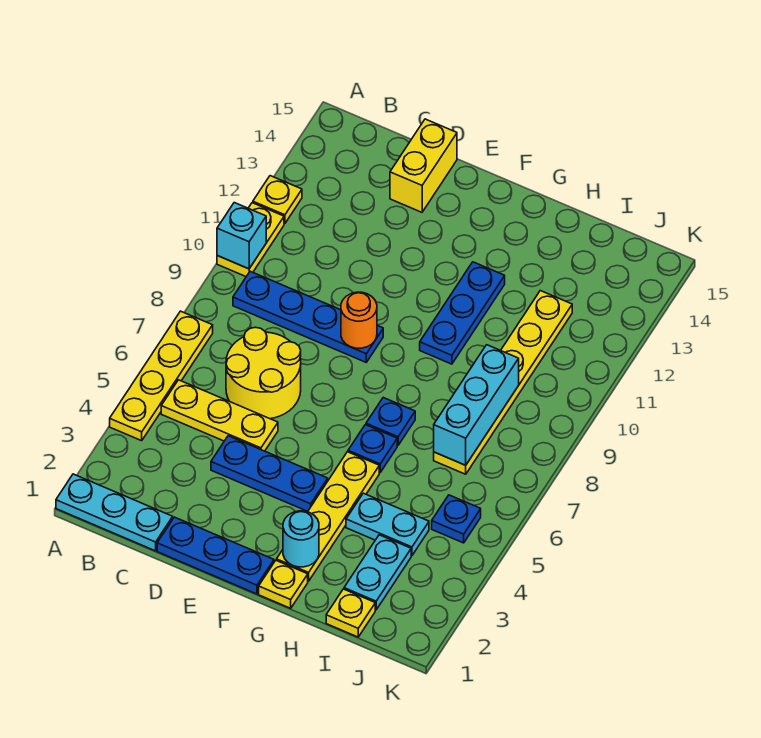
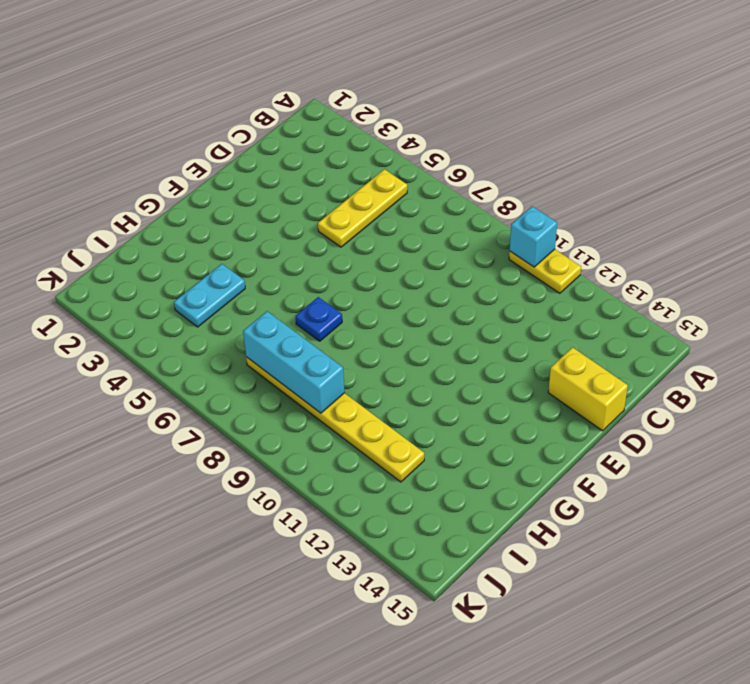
none -> cyan plate A1:C1 level 1
none -> yellow plate A4:A7 level 1
none -> yellow plate A12 level 1

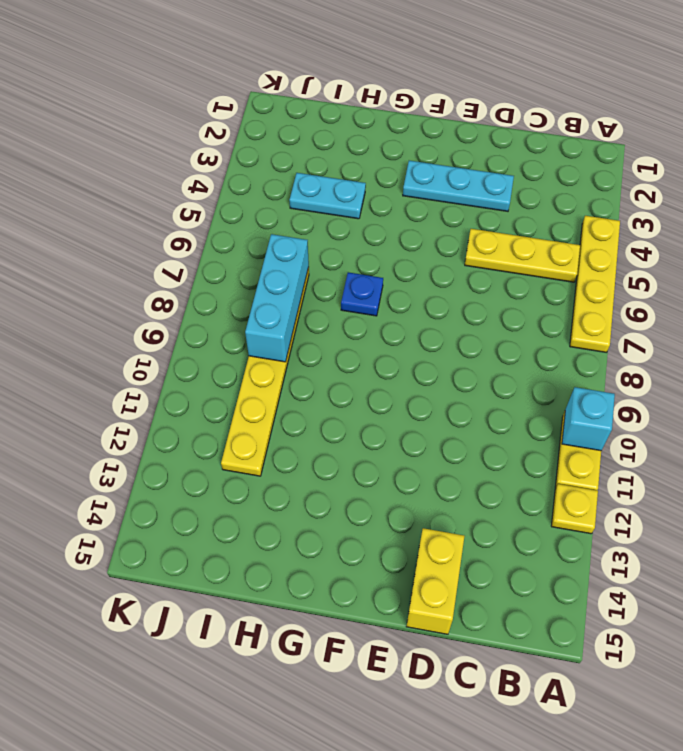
cyan plate D3:F3 level 1 -> cyan plate A1:C1 level 1
none -> blue plate B9:E9 level 1
none -> yellow round brick C6:D7 level 1
none -> blue plate D1:F1 level 1

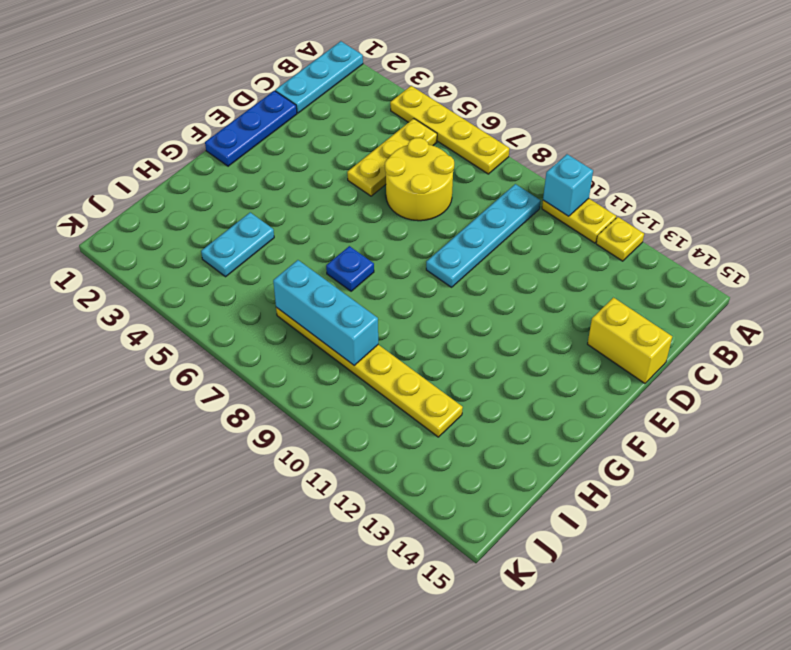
cyan plate B9:E9 level 1 -> blue plate B9:E9 level 1
none -> blue plate D4:F4 level 1
none -> yellow plate G1 level 1
none -> yellow plate G2:G5 level 1

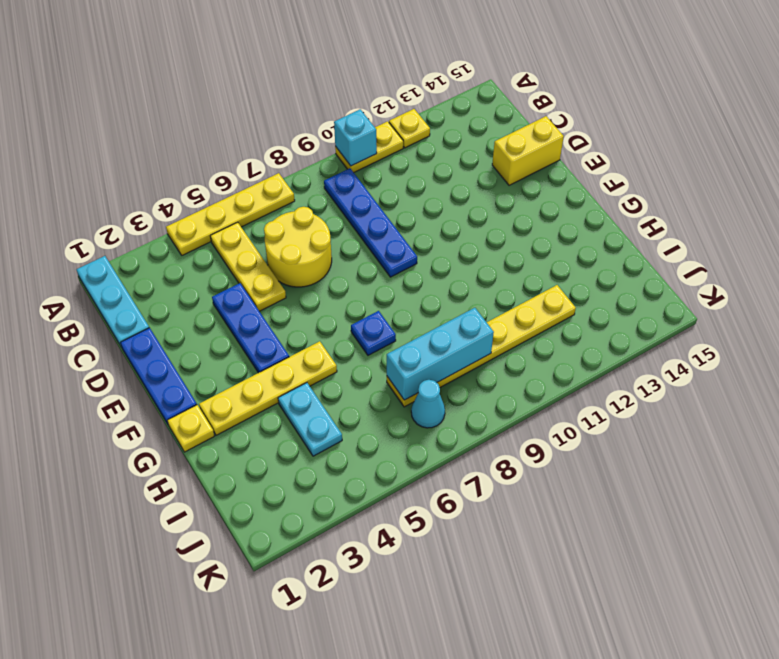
cyan cone J7 level 1 -> none
none -> blue plate G6 level 1
none -> blue plate G10:G12 level 1
none -> yellow plate I1 level 1

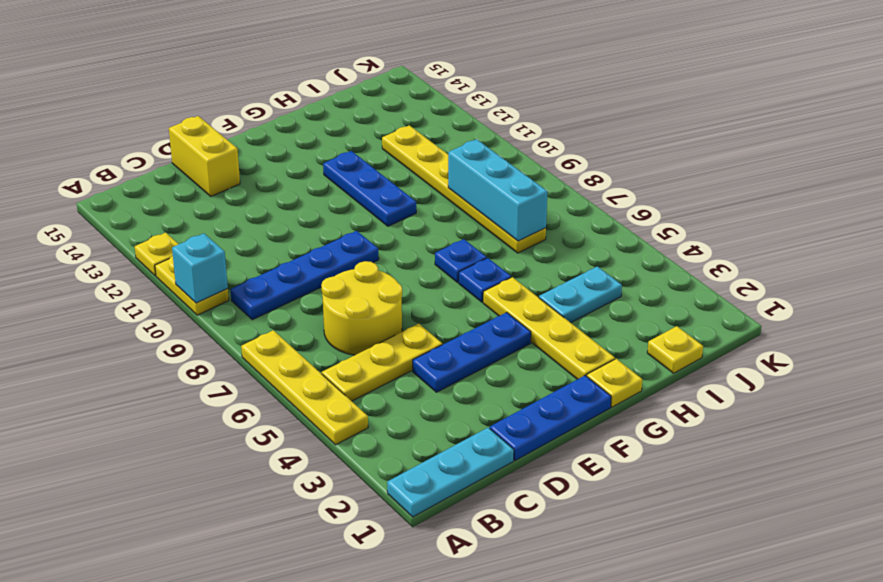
none -> cyan plate I2:I3 level 1
none -> blue plate J5 level 1
none -> orange round brick E9 level 2

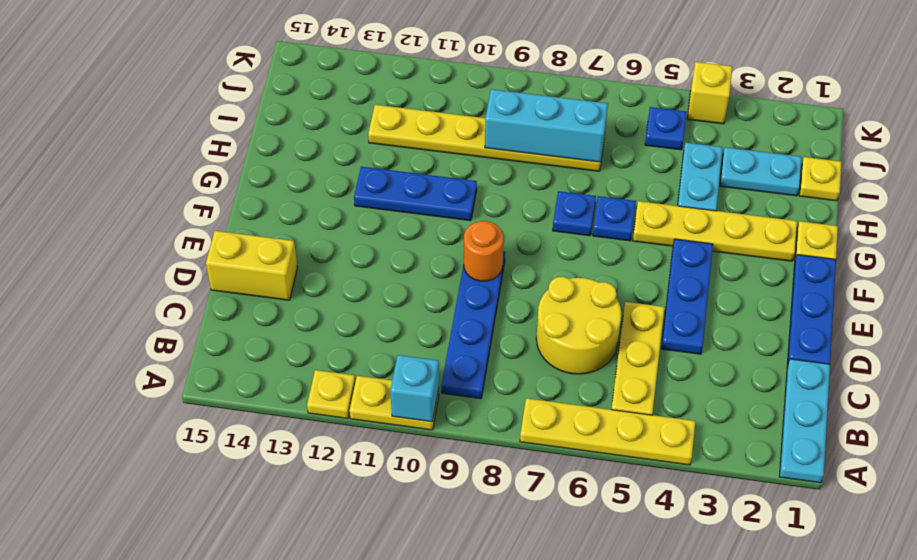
yellow brick K4 level 1 -> none
none -> cyan round brick G2 level 2

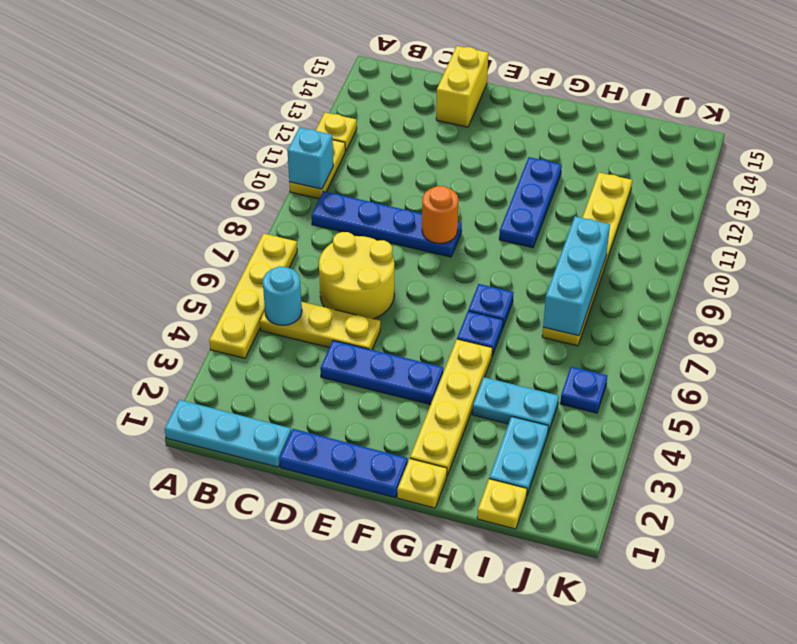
cyan round brick B5 level 2 -> cyan round brick G2 level 2

